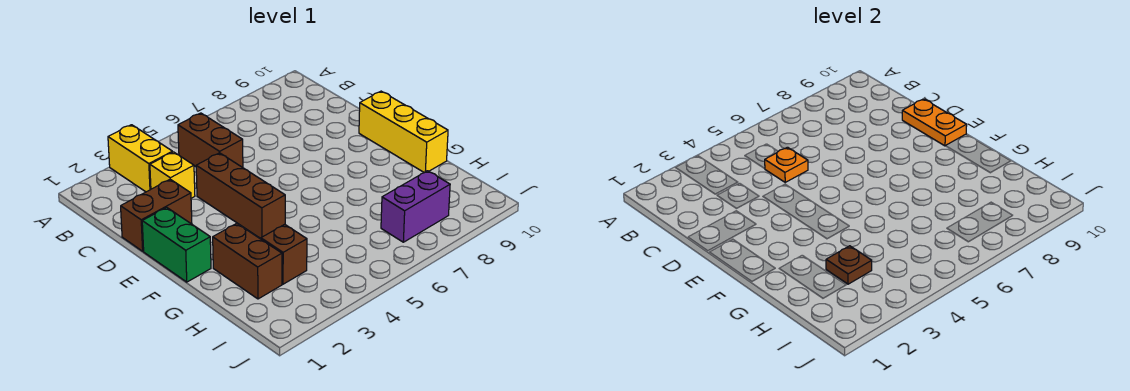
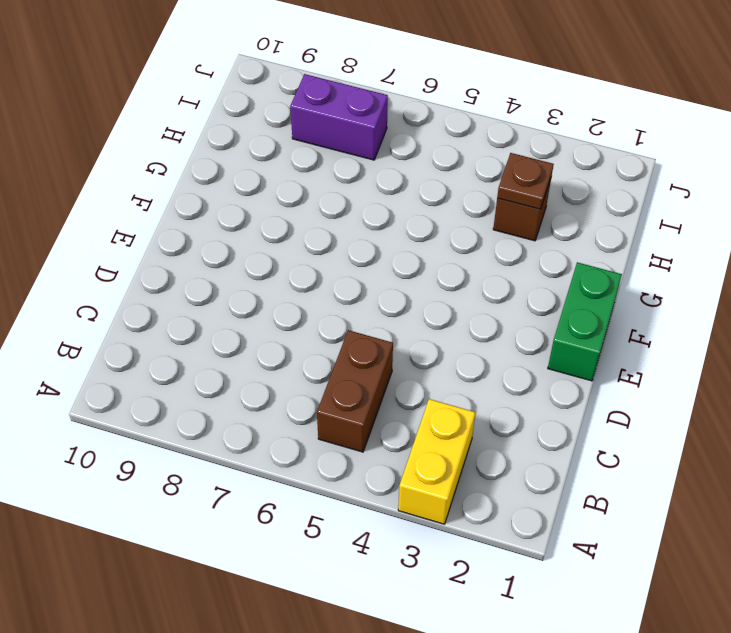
none -> yellow brick C3 level 1
none -> brown brick D1:D2 level 1
none -> brown brick D4:F4 level 1

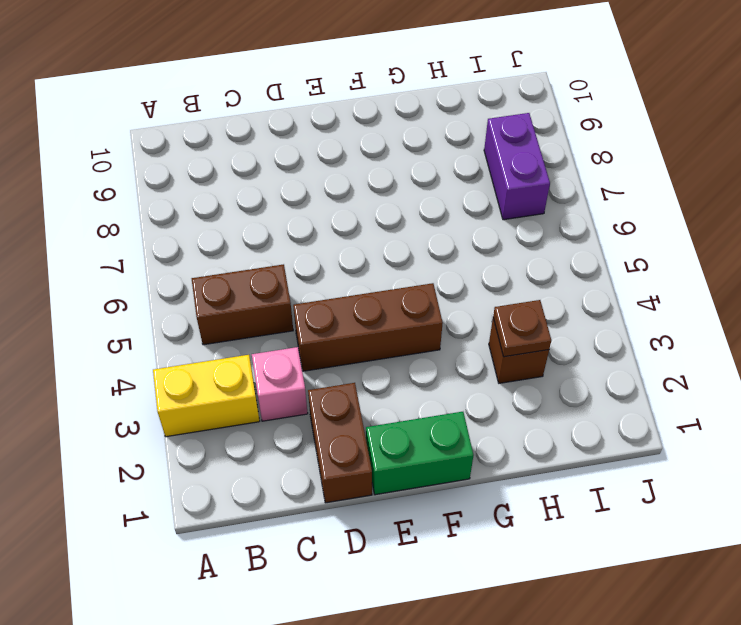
pink brick C3 level 1 -> yellow brick C3 level 1
none -> yellow brick E10:G10 level 1
none -> brown brick G2:H2 level 1
none -> orange plate C5 level 2

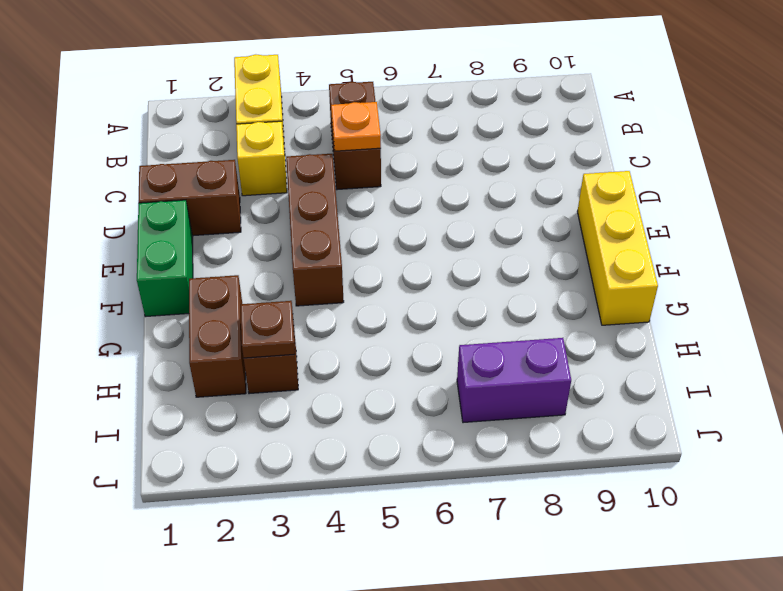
none -> orange plate D10:E10 level 2

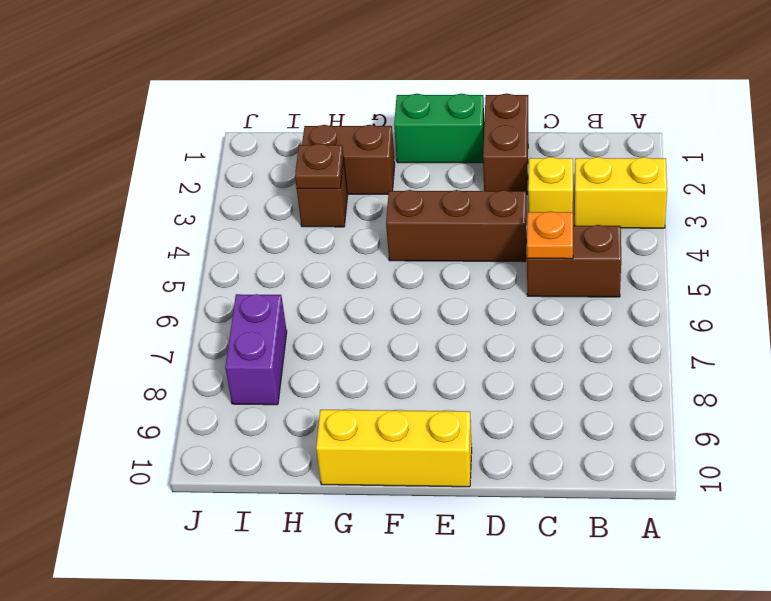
none -> orange plate D10:E10 level 2

